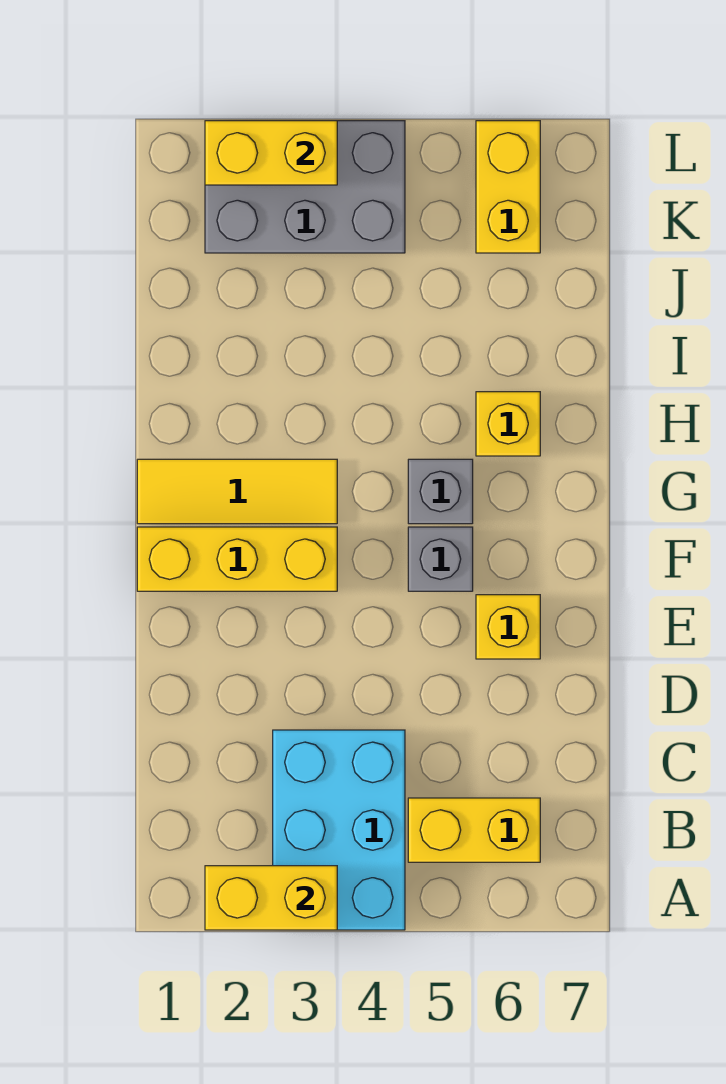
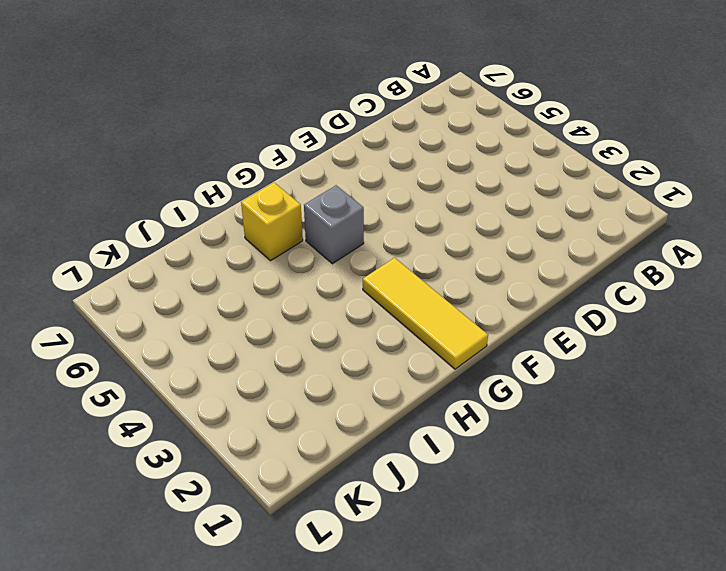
none -> cyan brick A3:C4 level 1
none -> yellow brick B5:B6 level 1
none -> yellow brick E6 level 1

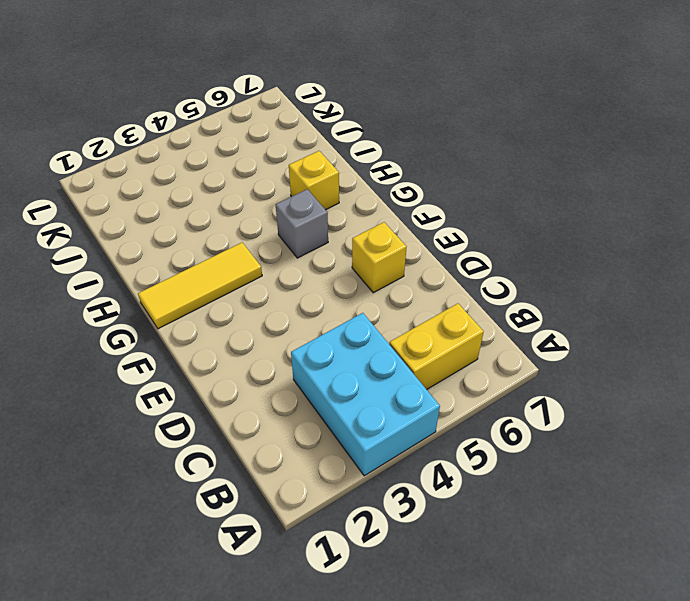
none -> yellow brick F1:F3 level 1
none -> grey brick F5 level 1
none -> grey brick K2:L4 level 1

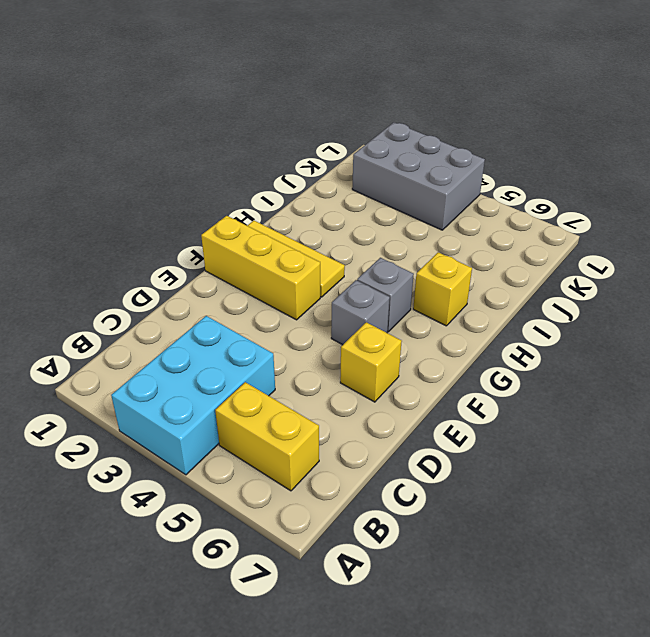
none -> yellow brick K6:L6 level 1
none -> yellow brick A2:A3 level 2
none -> yellow brick L2:L3 level 2

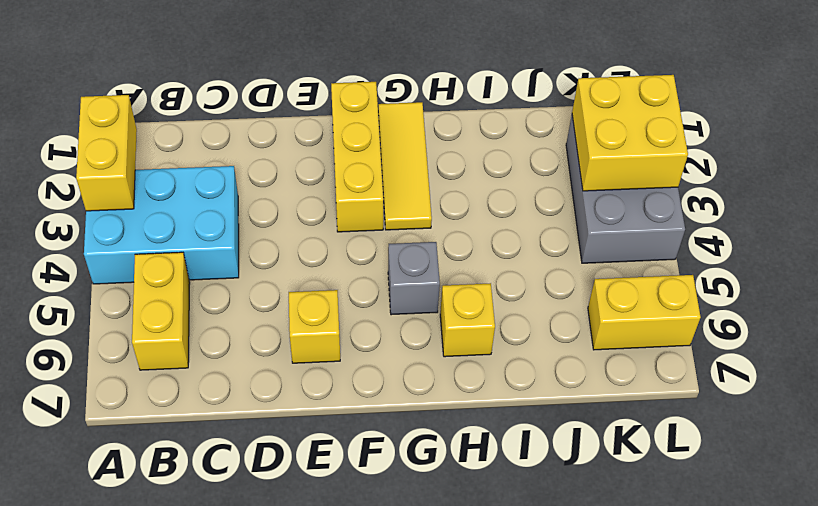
yellow brick K2:L3 level 2 -> yellow brick L2:L3 level 2
none -> grey brick F5 level 1

